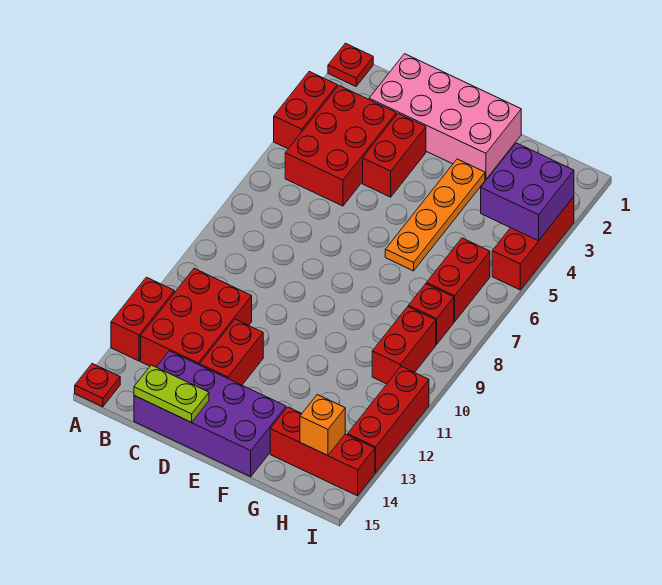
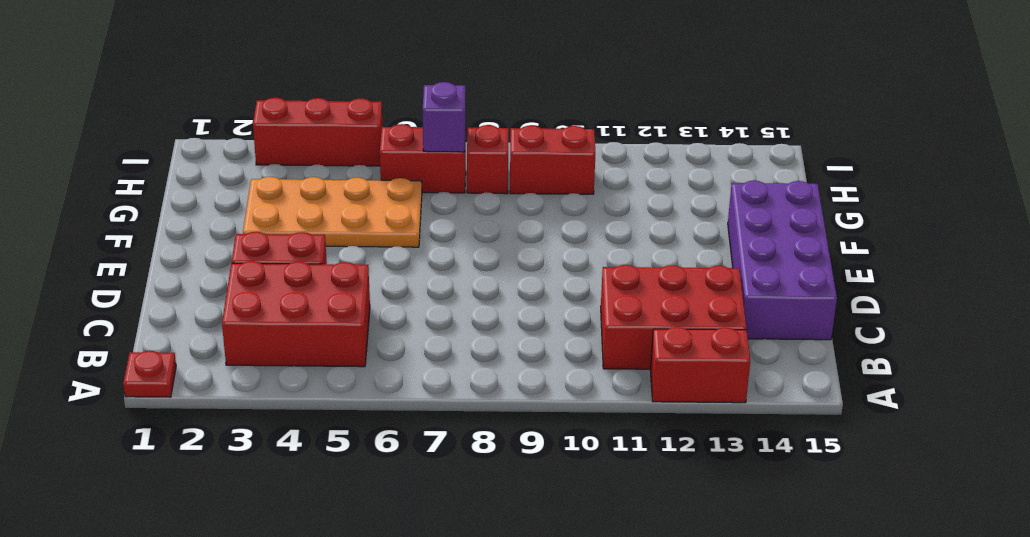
orange plate F3:G6 level 1 -> orange plate F3:F6 level 1
purple brick H7 level 2 -> none
none -> red brick A3:A4 level 1
none -> red plate A15 level 1
none -> pink brick C1:F2 level 1

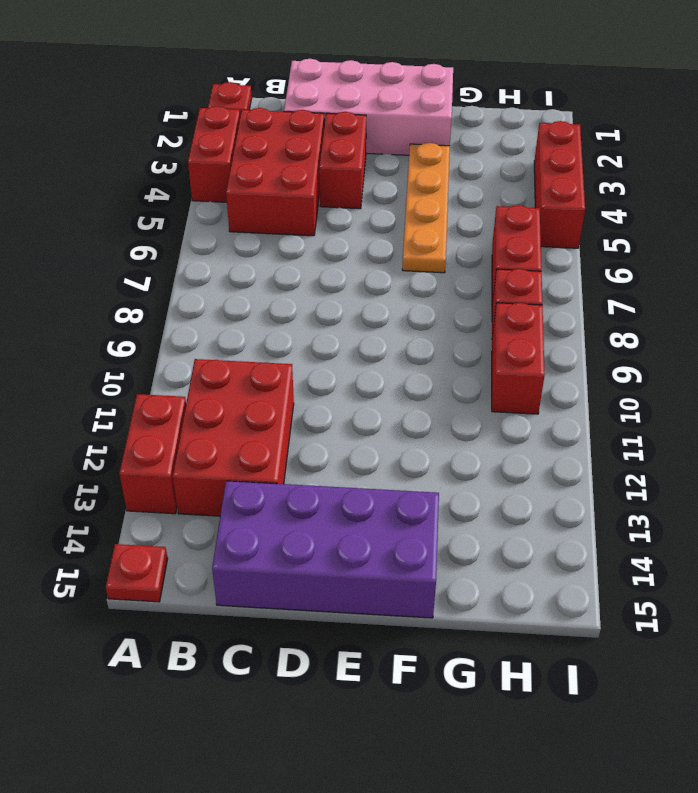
none -> red brick D12:D13 level 1
none -> red brick G14:I14 level 1
none -> red brick I11:I13 level 1

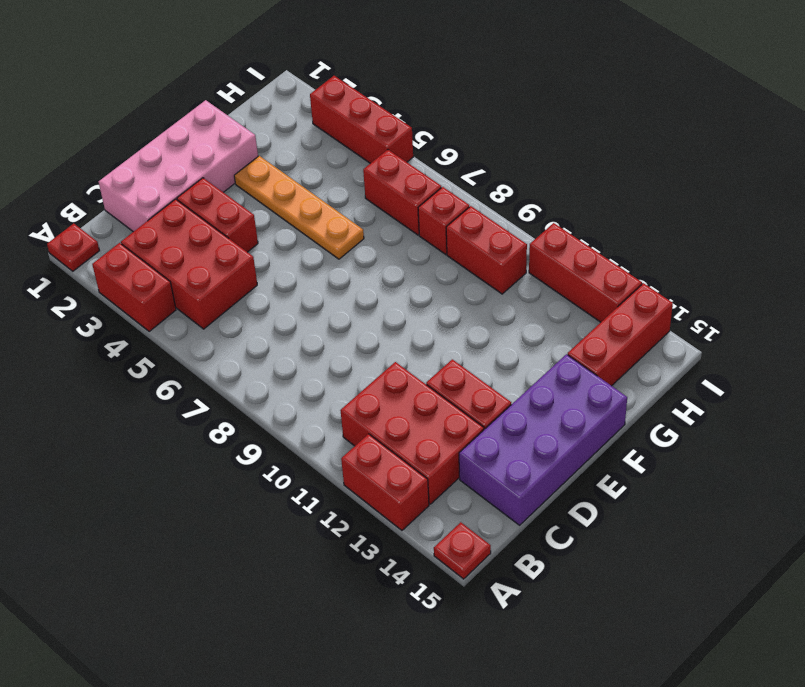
none -> lime plate C15:D15 level 2
none -> purple brick H3:I4 level 2
none -> orange brick H14 level 2

